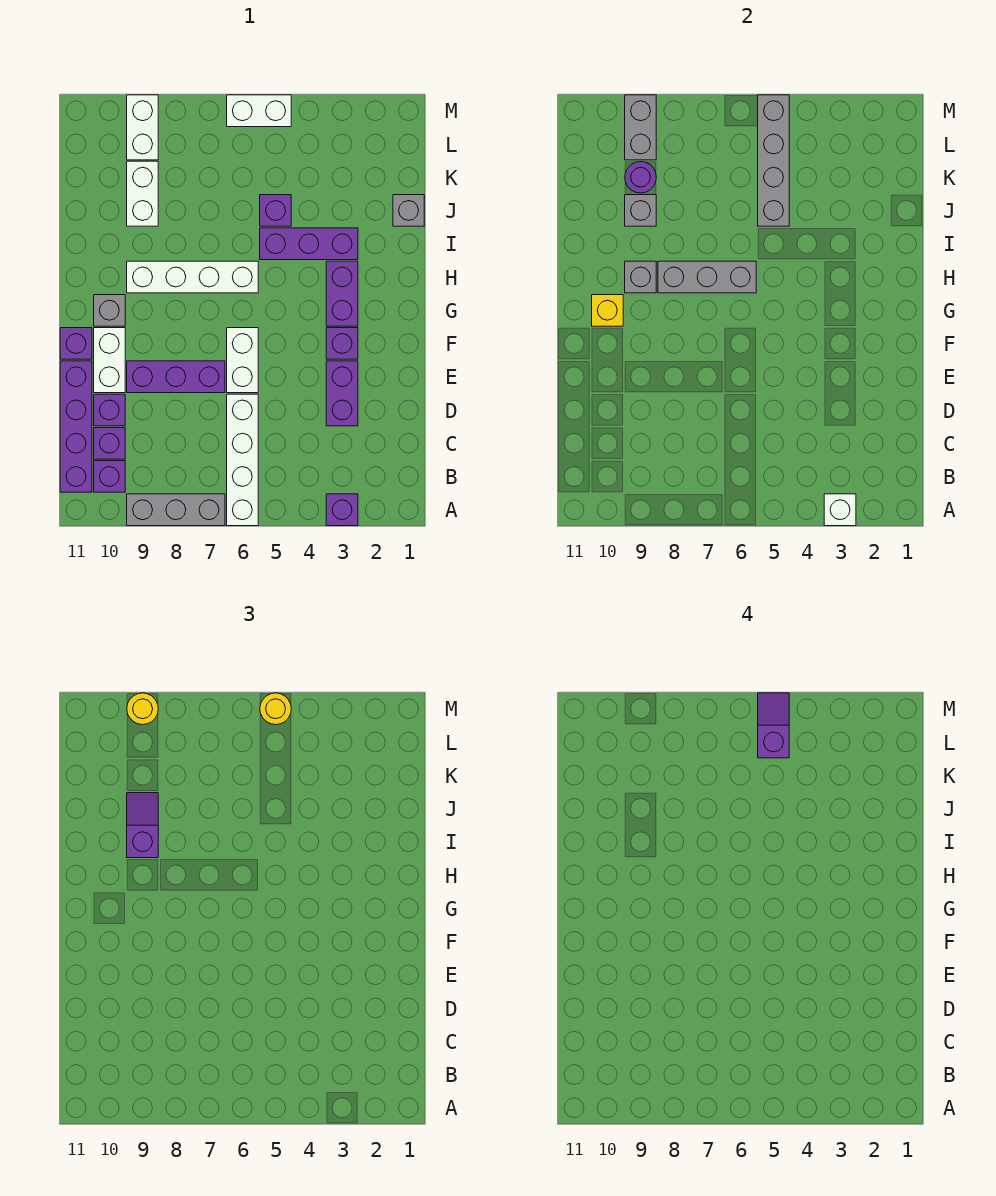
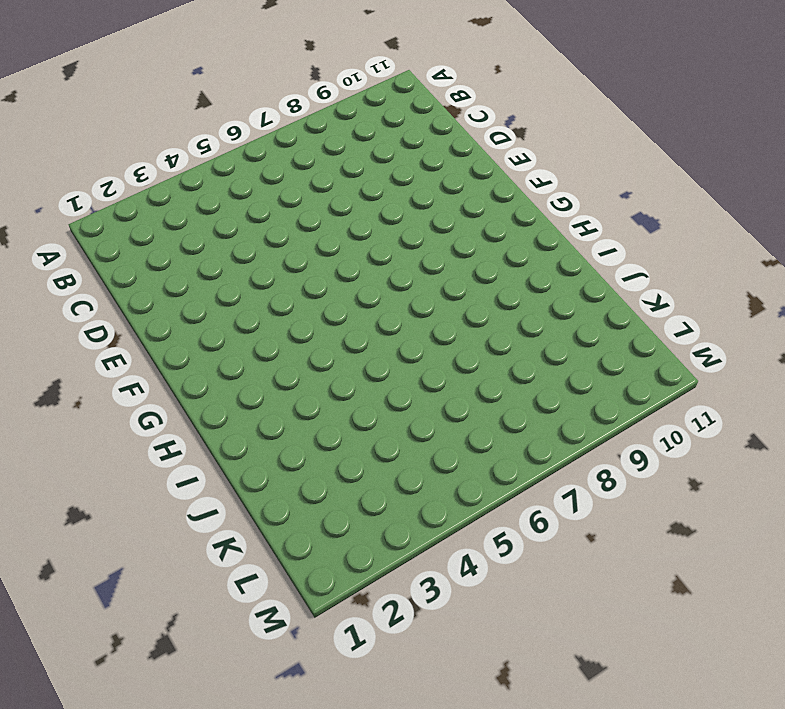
none -> purple brick A3 level 1
none -> white brick A6:D6 level 1
none -> grey brick A7:A9 level 1
none -> purple brick B10 level 1

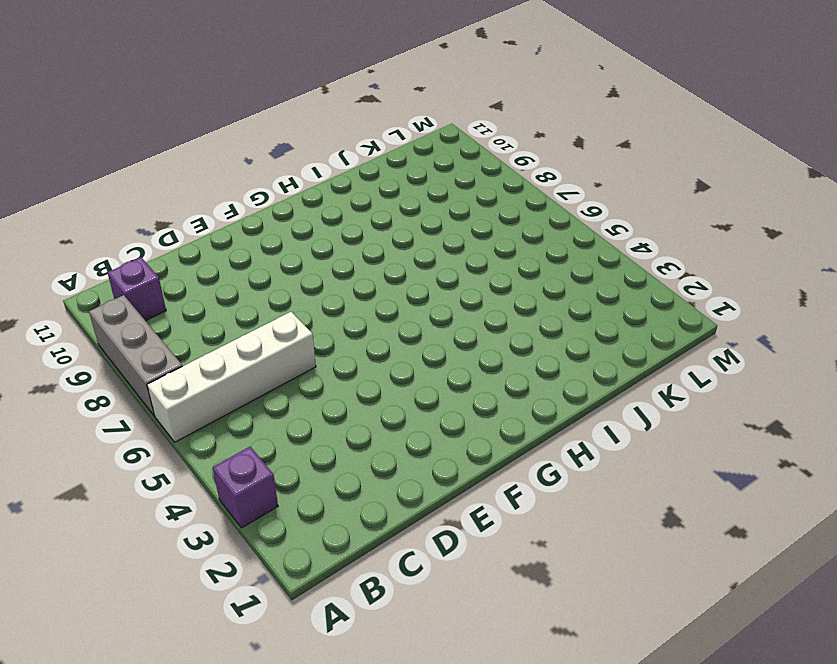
none -> purple brick B11:E11 level 1
none -> purple brick C10 level 1
none -> purple brick D3:E3 level 1
none -> purple brick D10 level 1

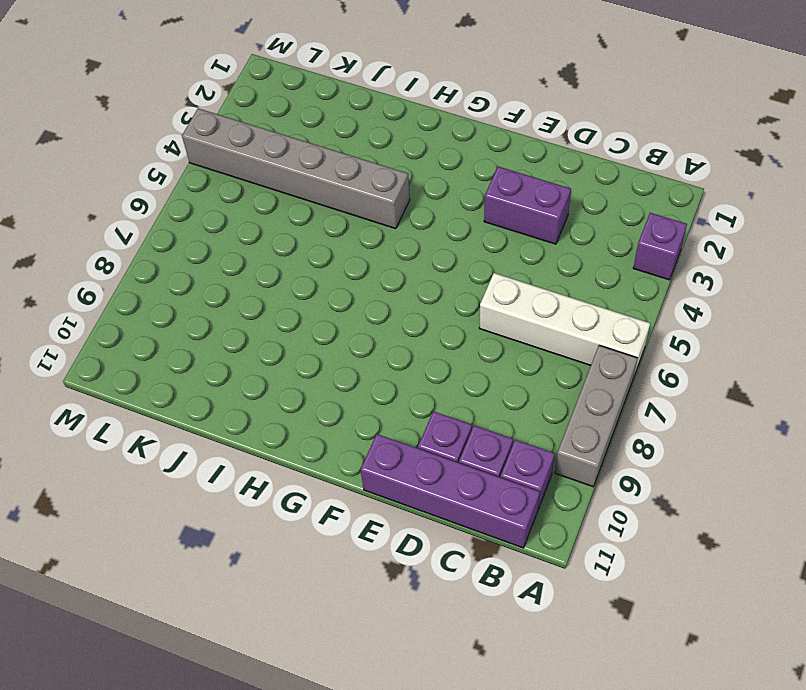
grey brick H4:M4 level 1 -> purple brick I3:I5 level 1
none -> white brick E6:F6 level 1
none -> purple brick E7:E9 level 1
none -> white brick E10:F10 level 1
none -> purple brick F3 level 1

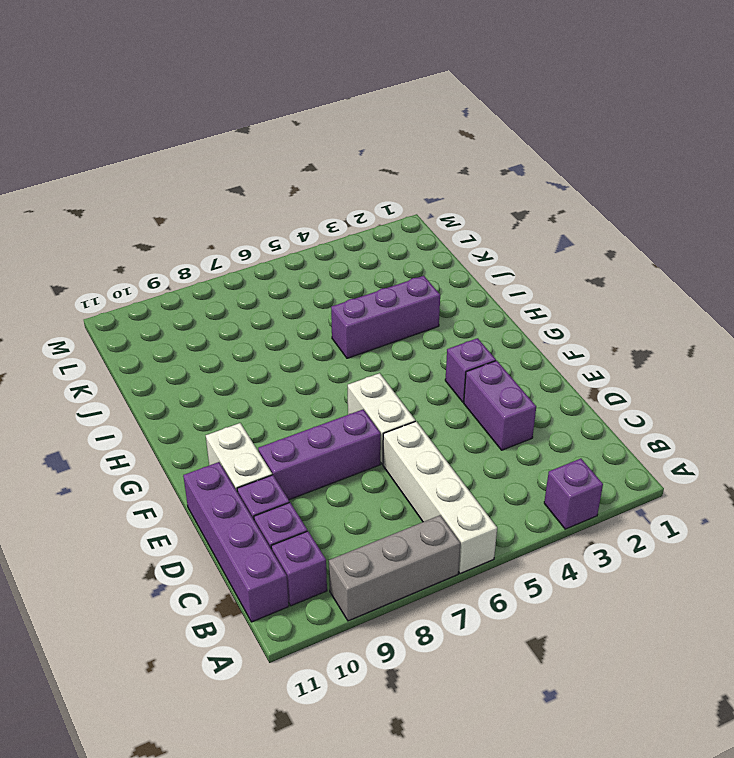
none -> purple brick F11 level 1
none -> purple brick G3:H3 level 1
none -> grey brick G10 level 1
none -> white brick H6:H9 level 1

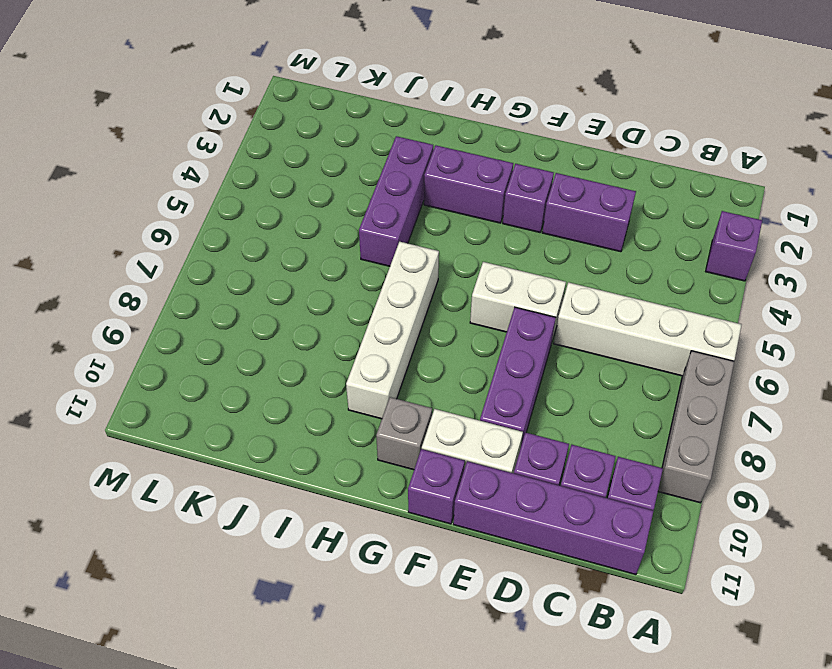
none -> grey brick J1 level 1
none -> purple brick J5 level 1
none -> white brick J9:K9 level 1
none -> white brick L9:M9 level 1

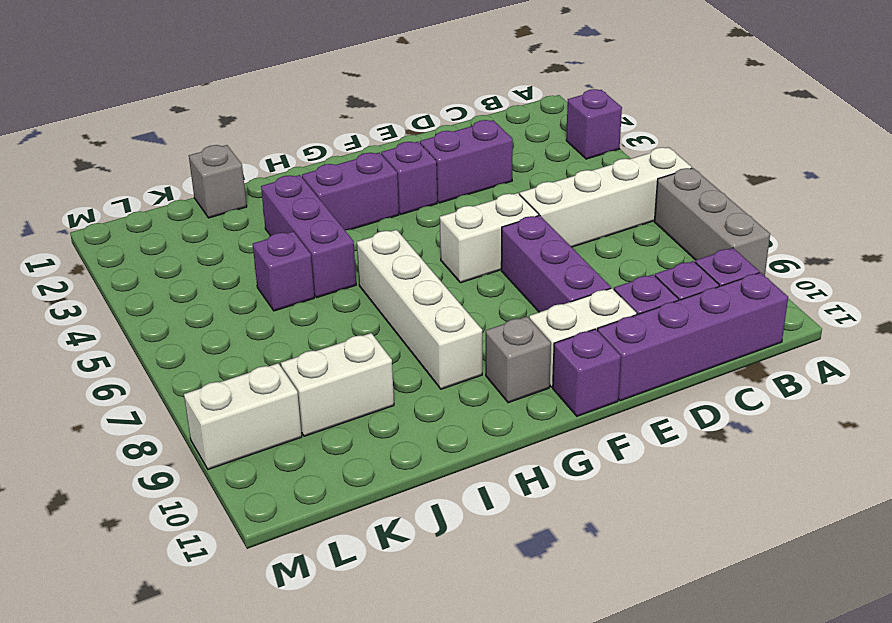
none -> white brick M5:M6 level 1
none -> white brick A3 level 2
none -> yellow brick G10 level 2
none -> grey brick H6:H8 level 2

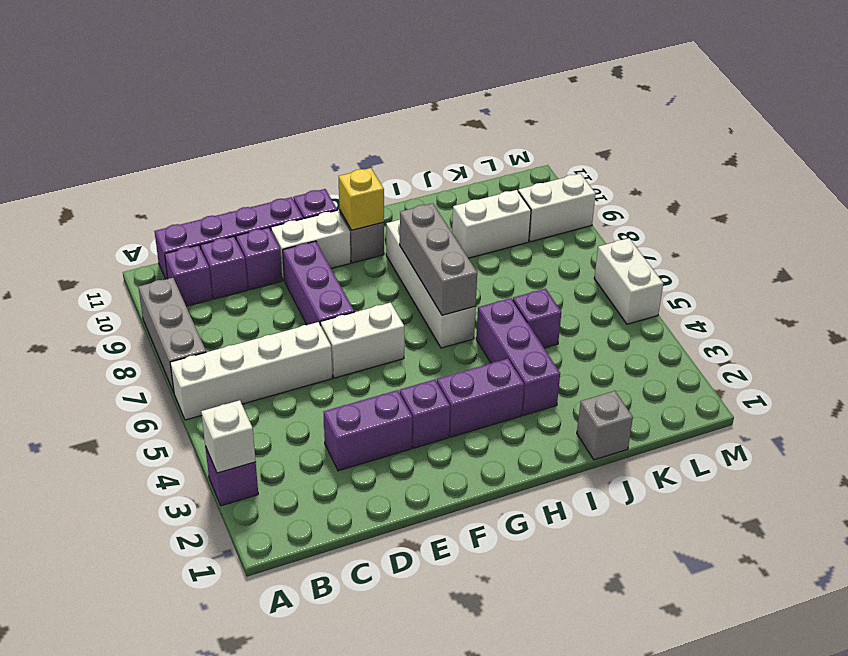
none -> grey brick H9 level 2
none -> grey brick J5:M5 level 2
none -> grey brick J9 level 2
none -> purple round brick K9 level 2

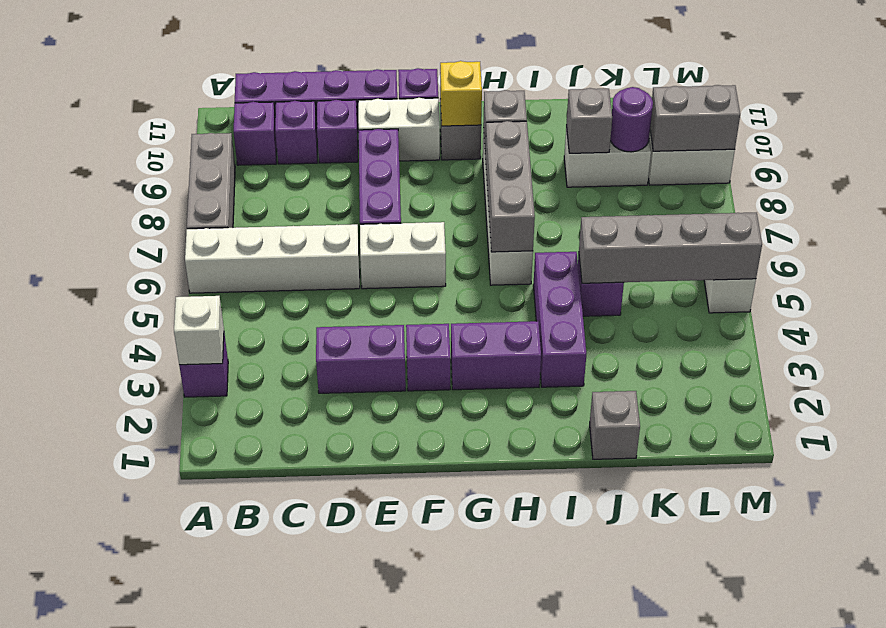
none -> purple slope I9:J9 level 3 top I
none -> yellow round brick M5 level 3
none -> yellow round brick M9 level 3
none -> purple slope L5:M5 level 4 top L

